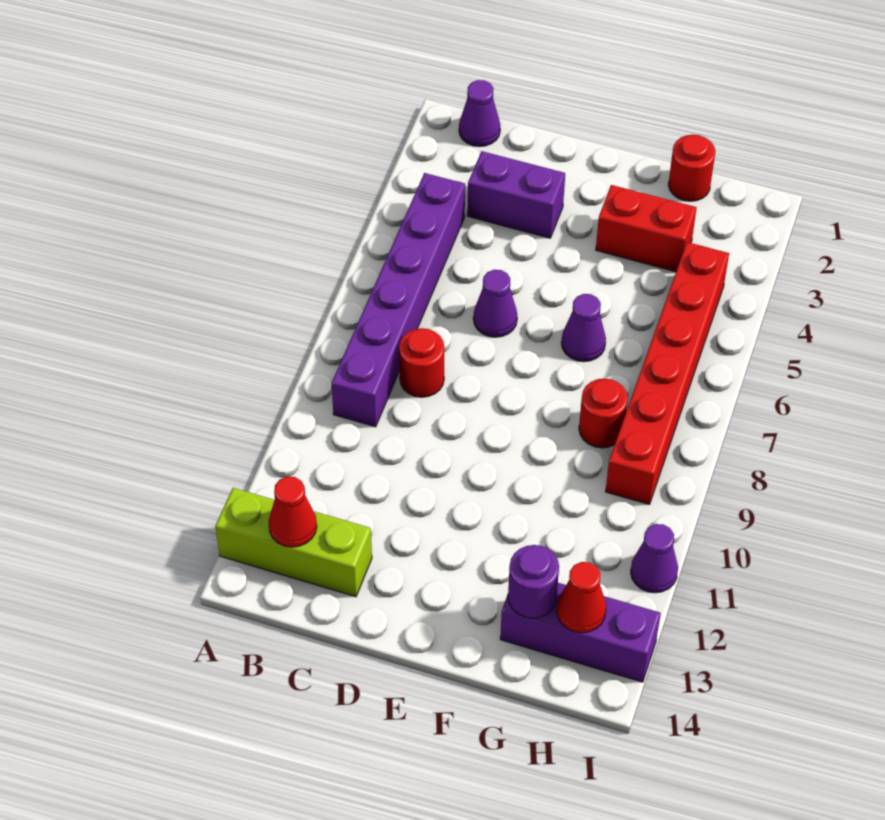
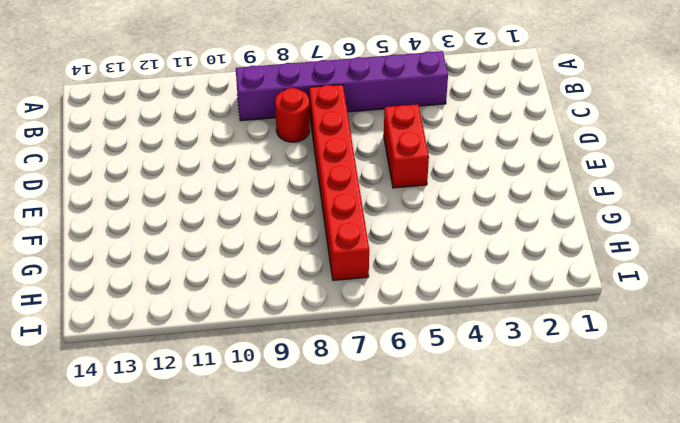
red brick C7:H7 level 1 -> red brick H4:H9 level 1
red brick D5:E5 level 1 -> red brick F3:G3 level 1
none -> lime brick A13:C13 level 1
none -> purple cone B1 level 1
none -> purple brick C3:D3 level 1

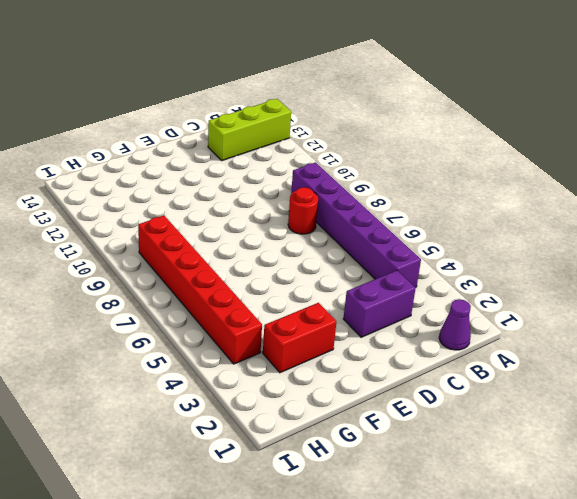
none -> purple cone D6 level 1
none -> purple cone F6 level 1
none -> red round brick G1 level 1

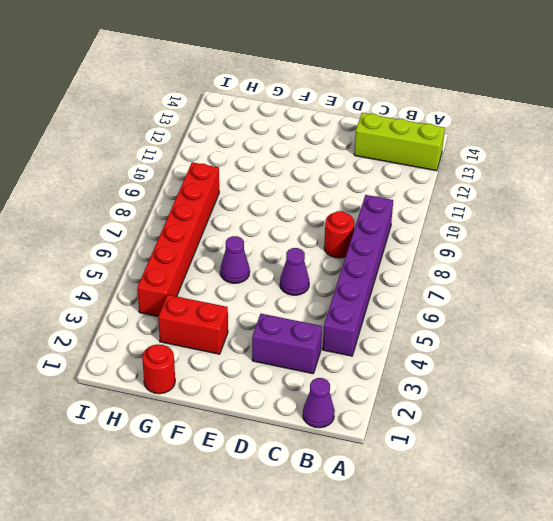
none -> red round brick G8 level 1
none -> purple brick G13:I13 level 1
none -> purple cone I11 level 1

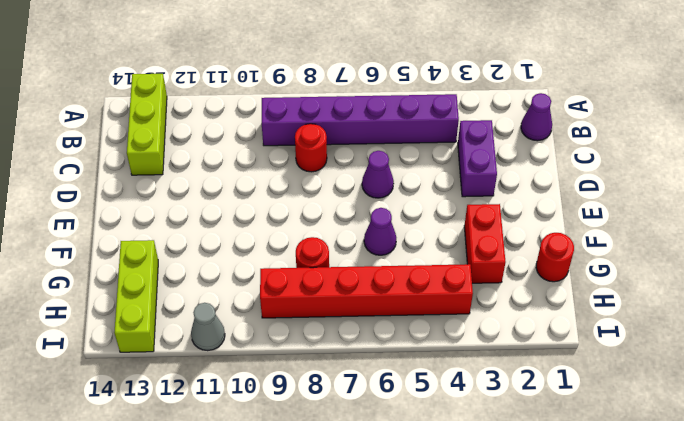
lime brick G13:I13 level 1 -> purple brick G13:I13 level 1
grey cone I11 level 1 -> purple cone I11 level 1
none -> red cone B13 level 2
none -> purple round brick G13 level 2
none -> red cone H13 level 2

